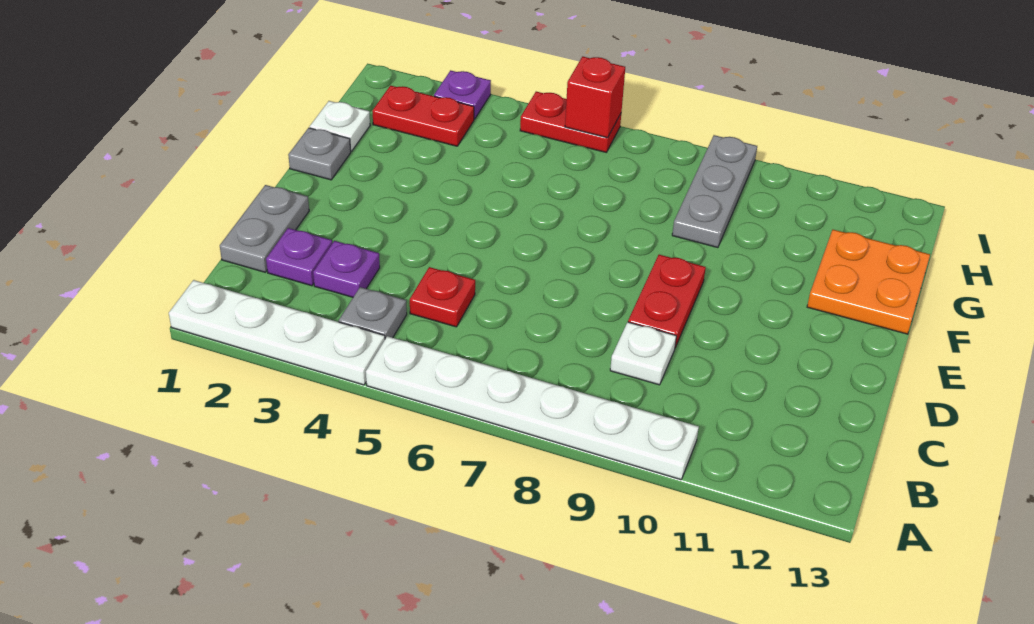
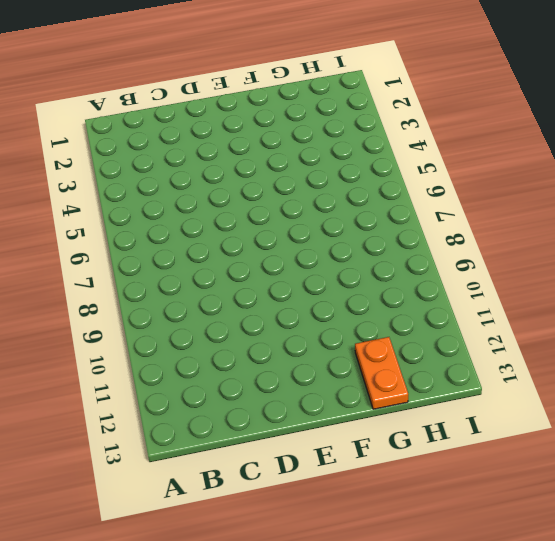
orange plate G12:G13 level 1 -> orange plate F12:G13 level 1
none -> white plate A1:A4 level 1
none -> white plate A5:A10 level 1
none -> grey plate B4 level 1

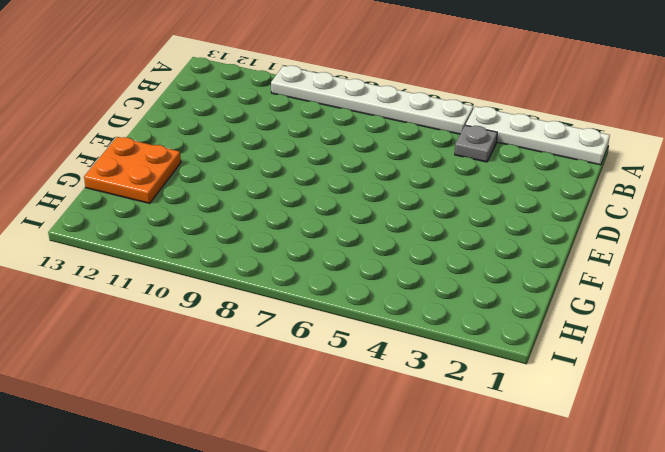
none -> grey plate C1:D1 level 1
none -> purple plate C2 level 1
none -> purple plate C3 level 1

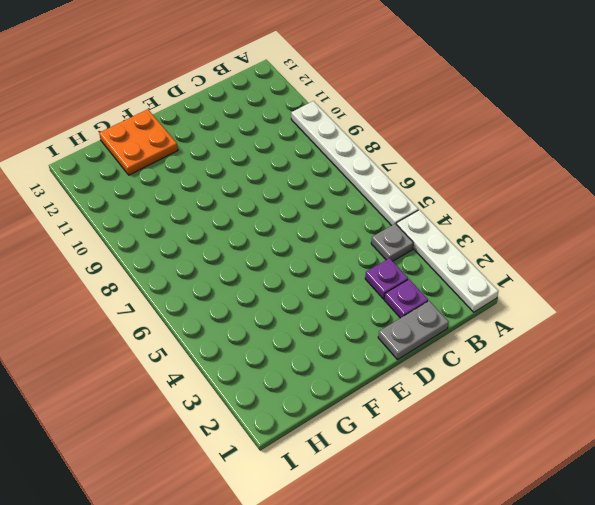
none -> red plate C5 level 1
none -> white plate C9 level 1
none -> red plate D9:E9 level 1

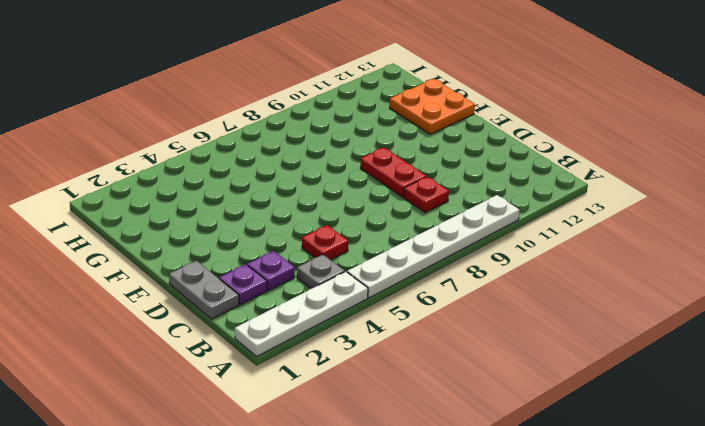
red plate C9 level 1 -> white plate C9 level 1
none -> grey plate F1 level 1
none -> white plate G1 level 1
none -> grey plate G9:I9 level 1

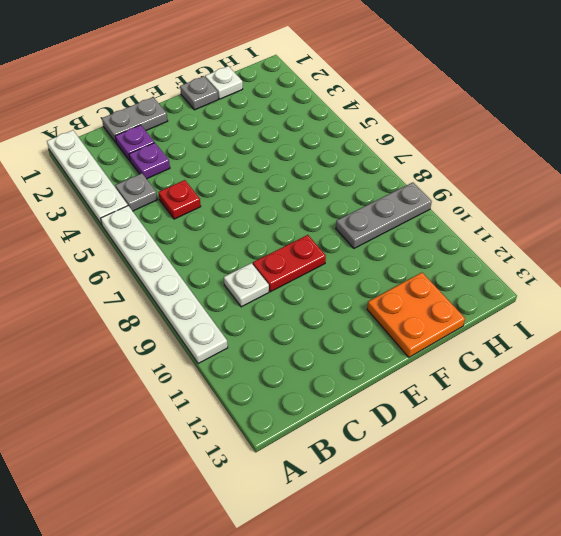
none -> red plate H2:H3 level 1
none -> purple plate I3 level 1
none -> red plate I5:I6 level 1

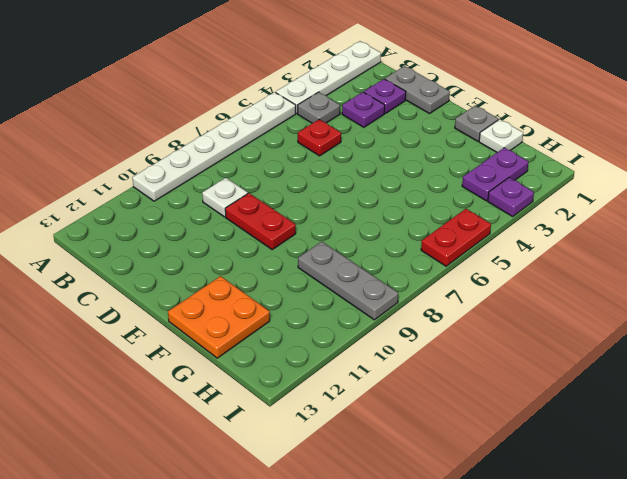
purple plate H2:H3 level 1 -> red plate H2:H3 level 1
none -> red brick I6 level 2

